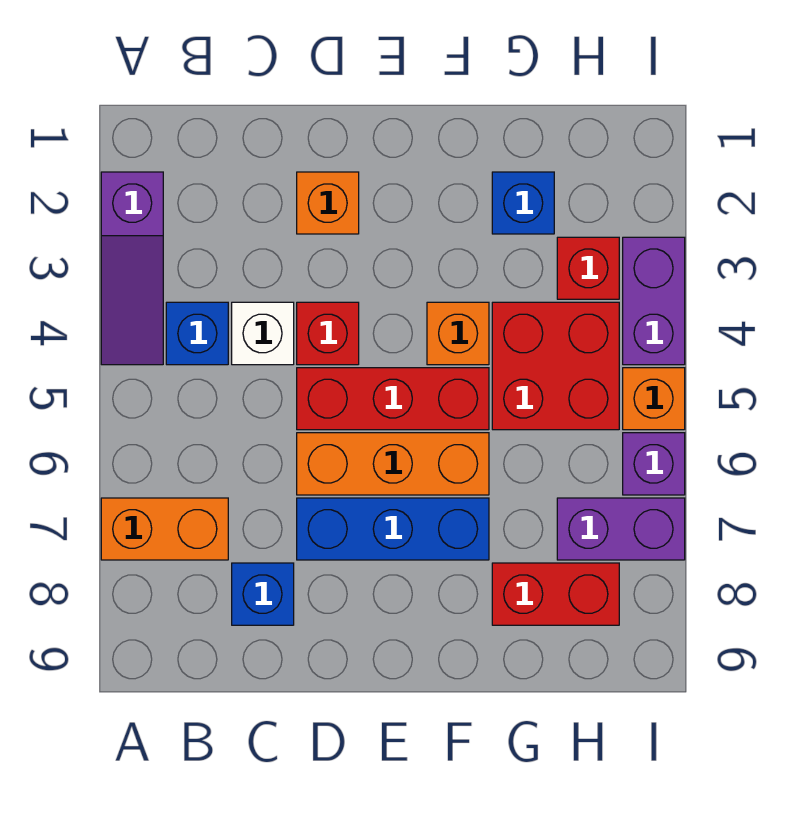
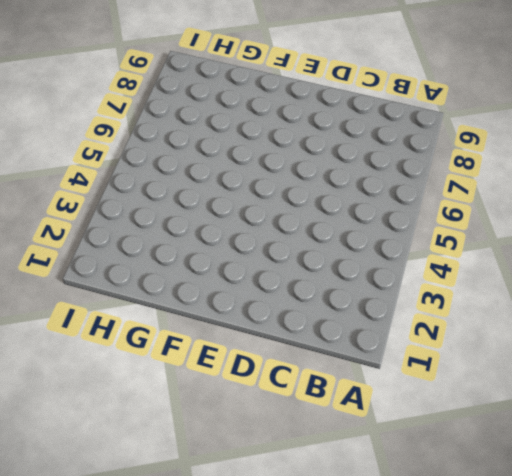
none -> purple slope A2:A4 level 1 top 2
none -> orange brick A7:B7 level 1
none -> blue brick B4 level 1

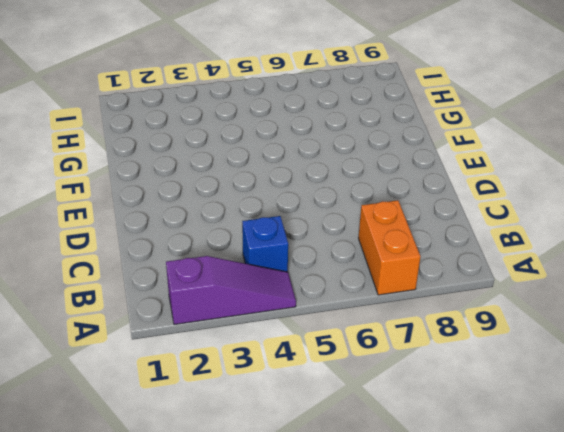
none -> white brick C4 level 1
none -> blue brick C8 level 1
none -> orange brick D2 level 1

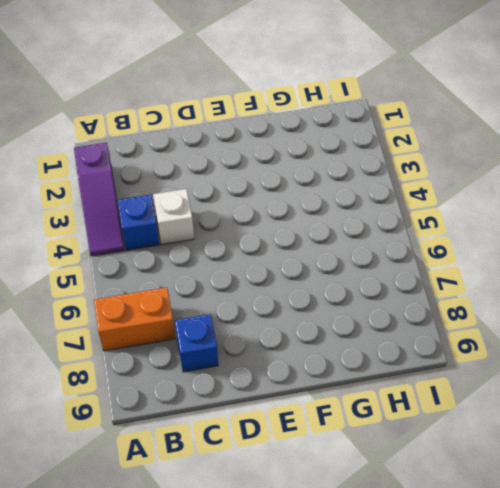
none -> orange brick D2 level 1
none -> red brick D4 level 1
none -> red brick D5:F5 level 1

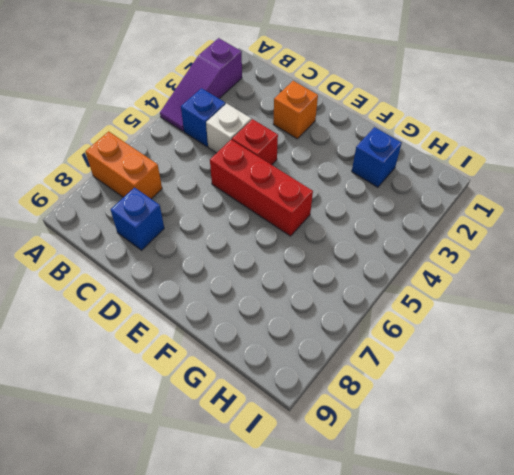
none -> orange brick D6:F6 level 1
none -> blue brick D7:F7 level 1
none -> orange brick F4 level 1

